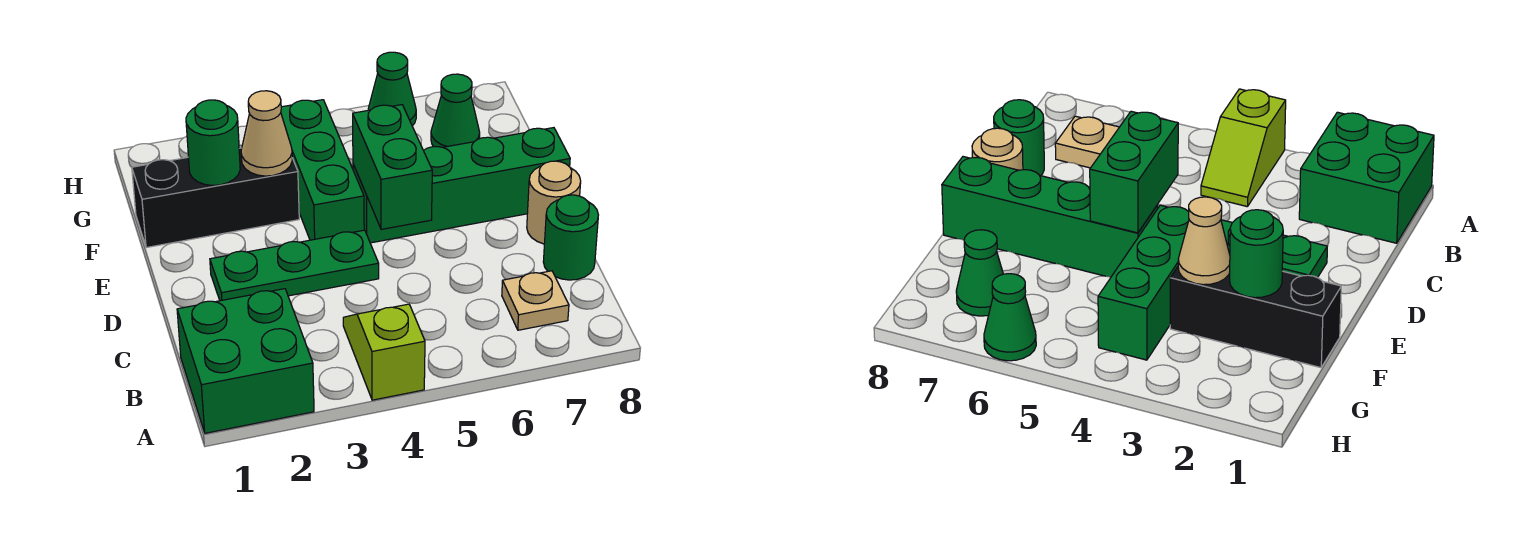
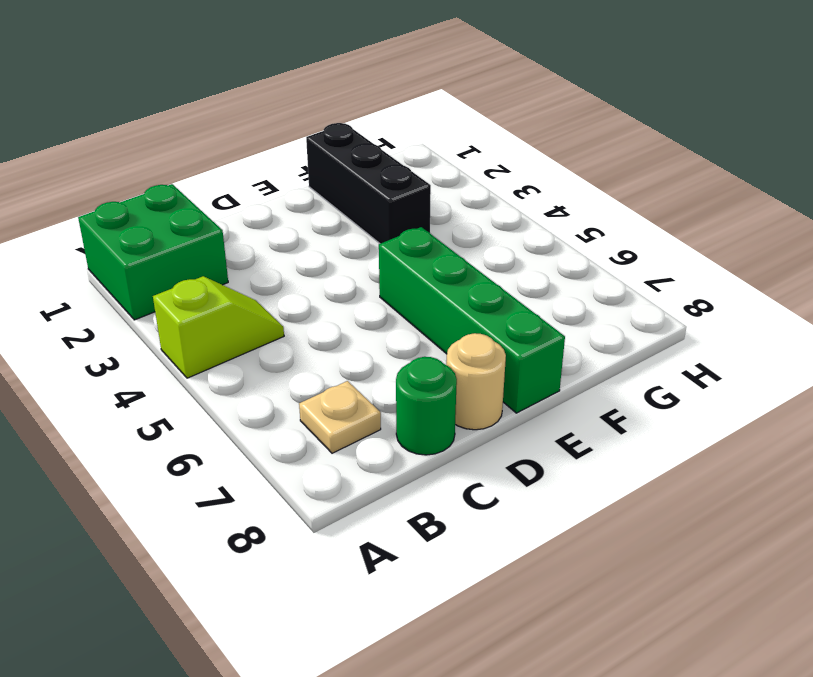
none -> green plate D2:D4 level 1
none -> green brick E4:G4 level 1
none -> green cone G7 level 1

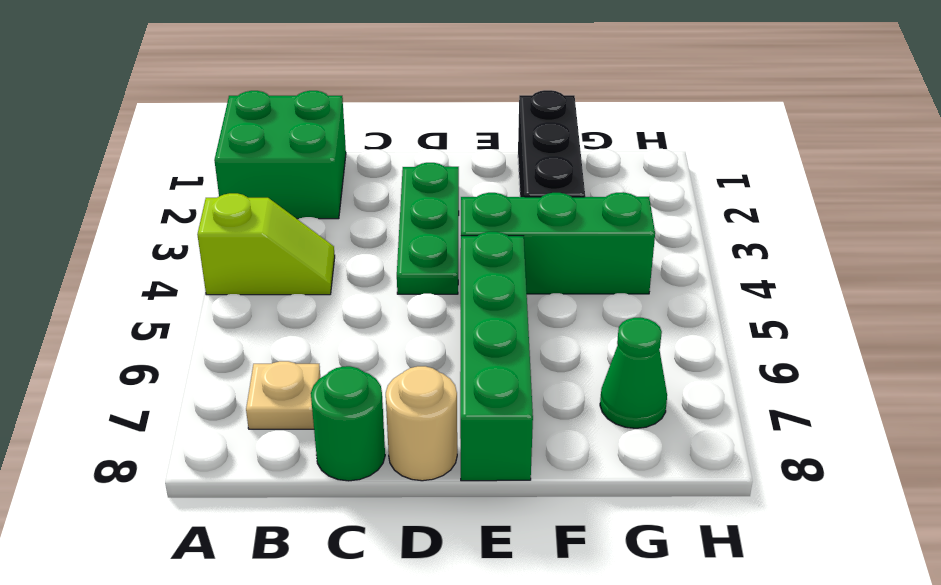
none -> green cone H6 level 1
none -> green brick D5:E5 level 2
none -> green round brick F2 level 2

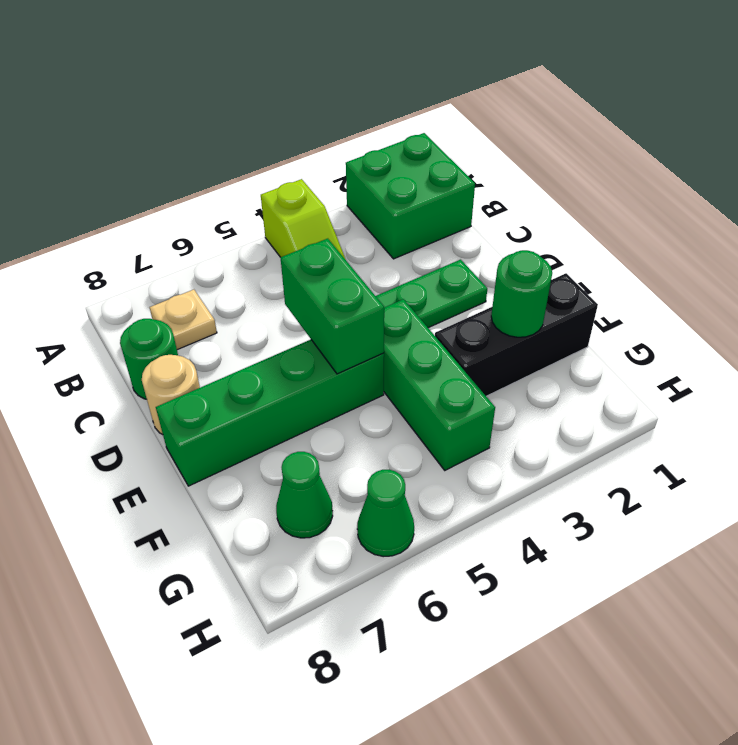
none -> tan cone F3 level 2

